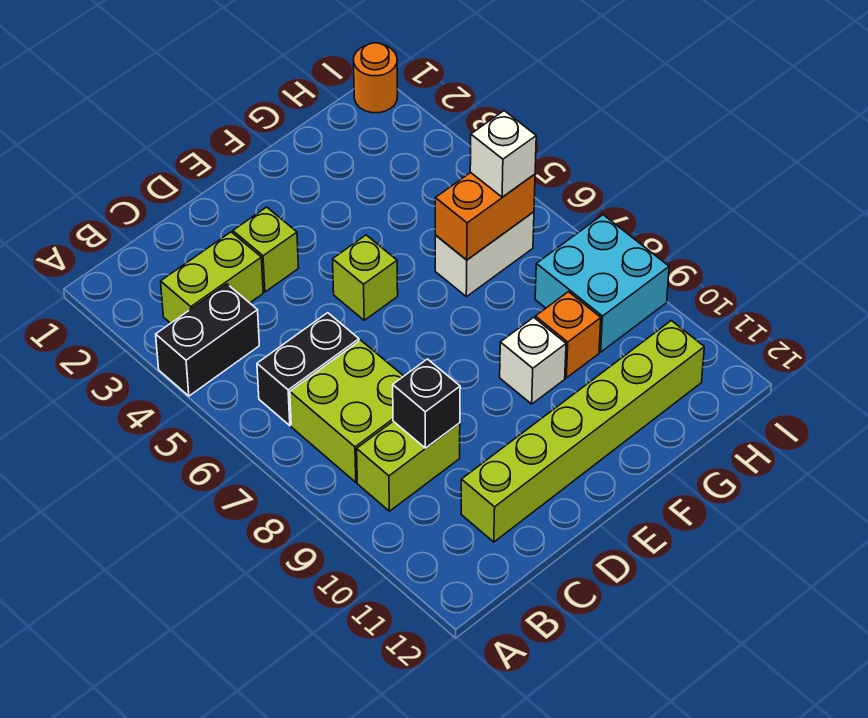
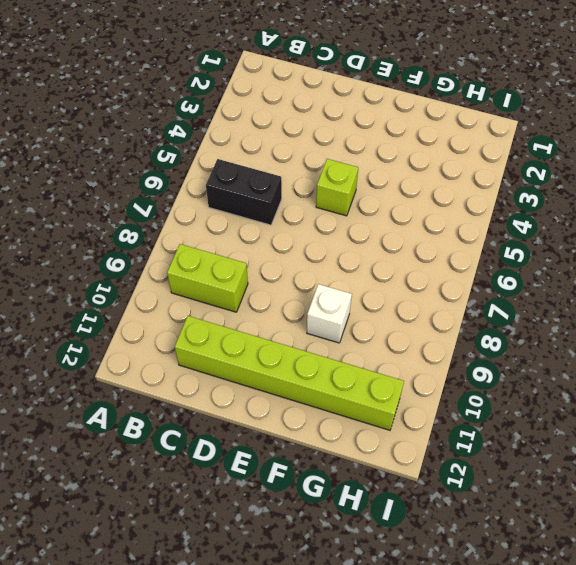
none -> black brick A4:B4 level 1
none -> lime brick B3:C3 level 1
none -> lime brick B7:C8 level 1

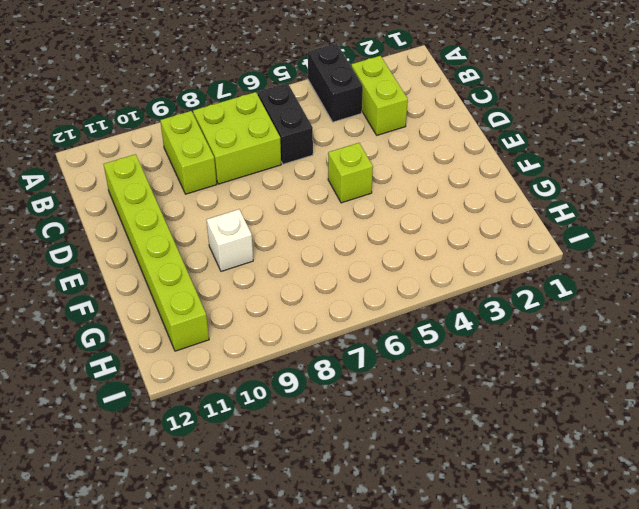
none -> lime brick D3 level 1
none -> white brick G6:H6 level 1
none -> orange brick G9 level 1

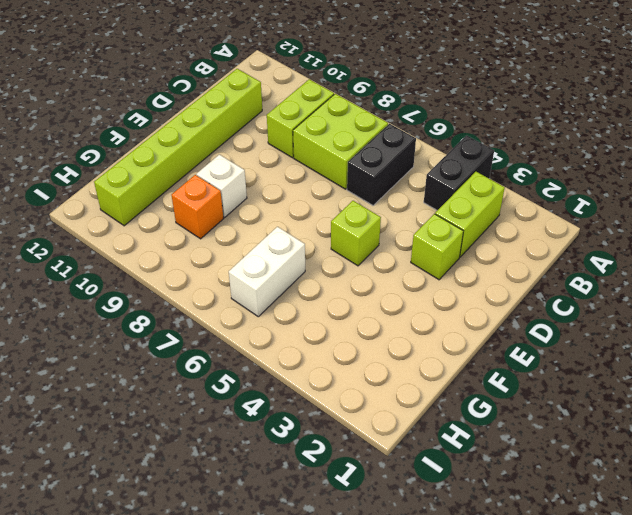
none -> cyan brick H8:I9 level 1
none -> orange round brick I1 level 1
none -> black brick C9 level 2

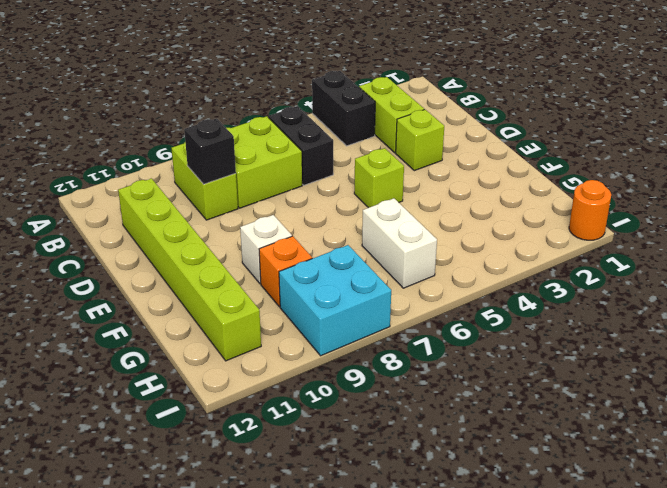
none -> orange brick G6:H6 level 2
none -> white brick H6 level 3

